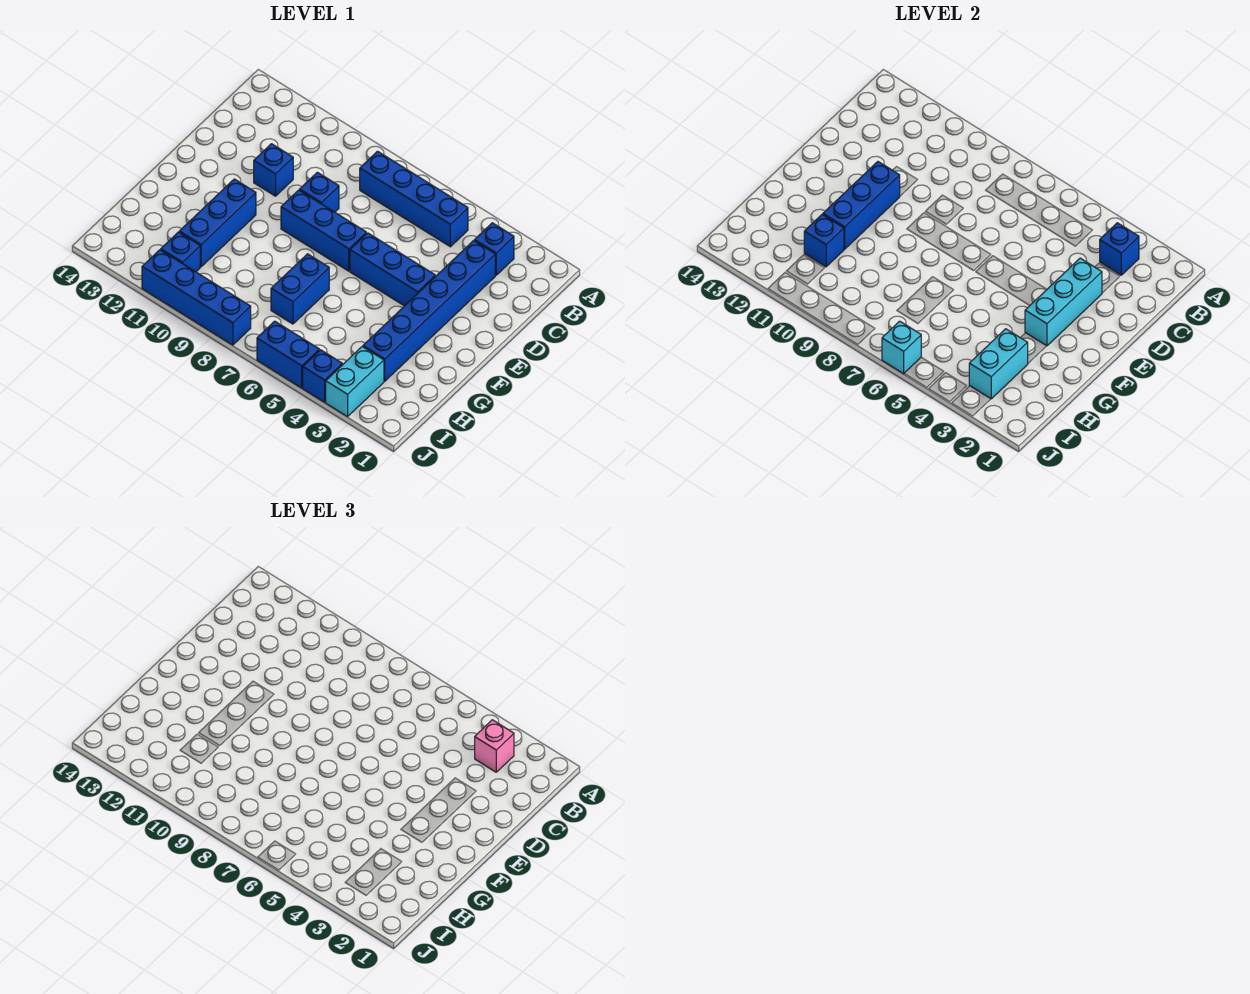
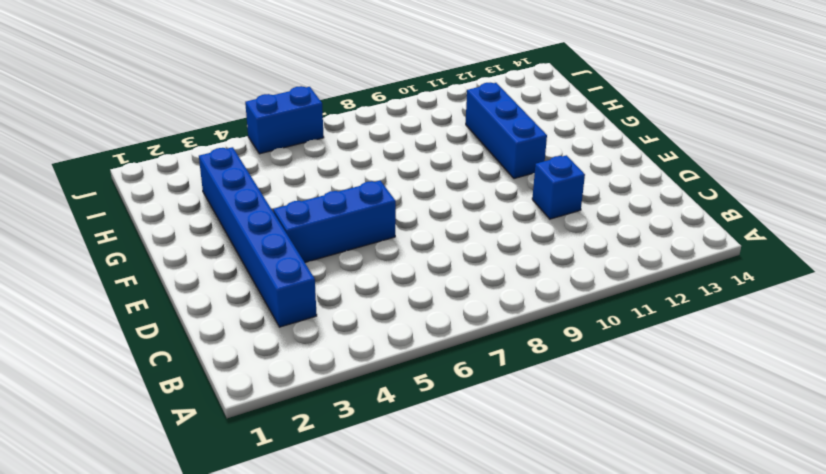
none -> blue brick B3 level 1
none -> blue brick B5:B8 level 1
none -> blue brick D9 level 1

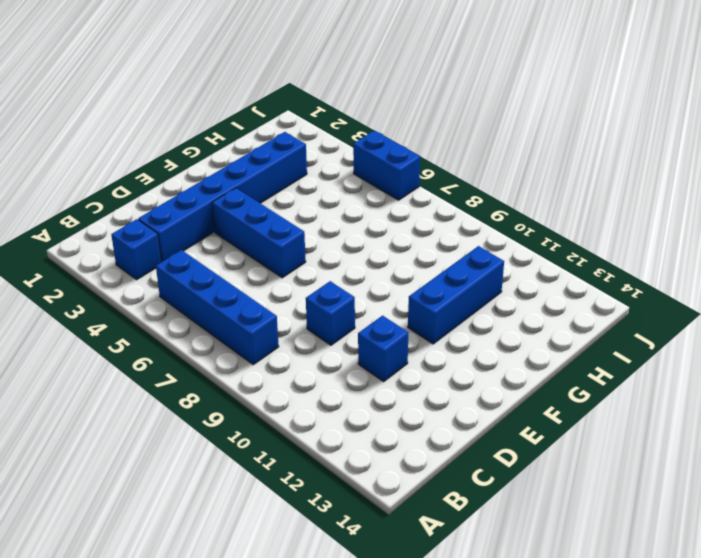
none -> blue brick E7:E9 level 1
none -> blue brick G7:H7 level 1
none -> cyan brick I3:J3 level 1

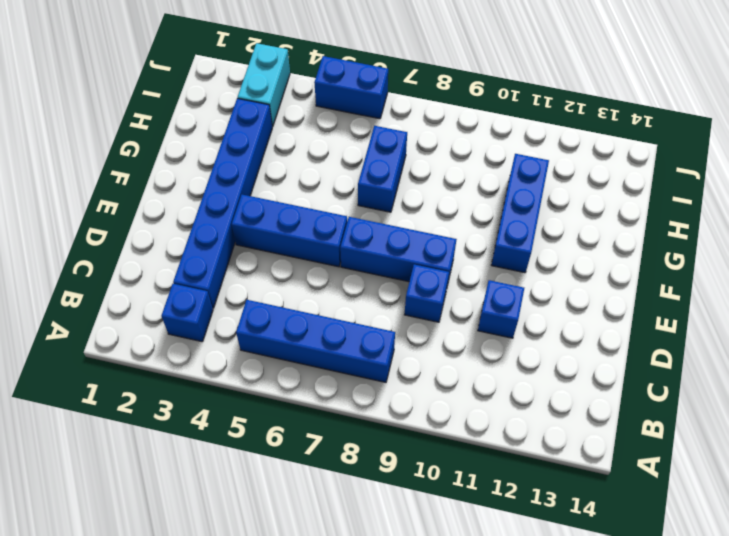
none -> blue brick I11 level 1
none -> blue brick J4 level 1
none -> blue brick J8:J11 level 1

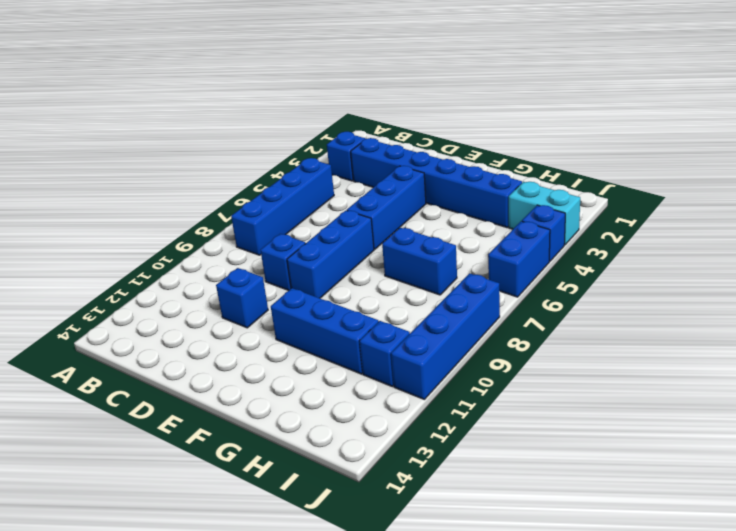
none -> blue brick B3 level 2
none -> cyan brick D3:F3 level 2
none -> blue brick E11:G11 level 2

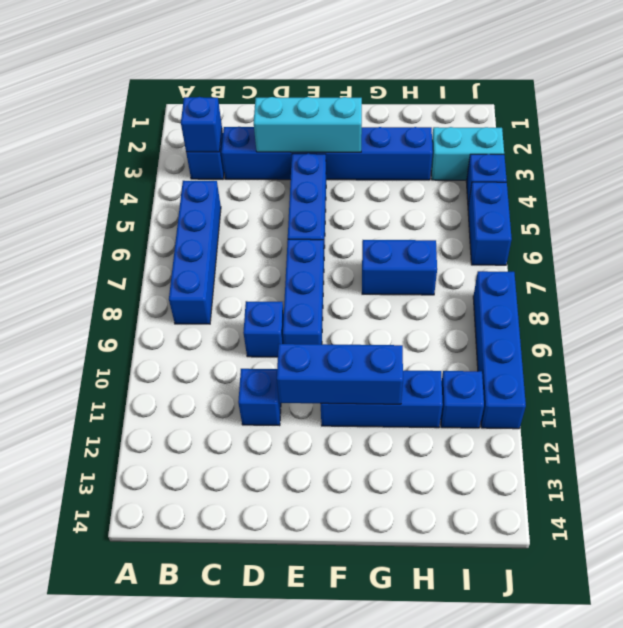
none -> cyan brick H3:I3 level 2
none -> blue brick H11 level 2
none -> cyan brick J6 level 2

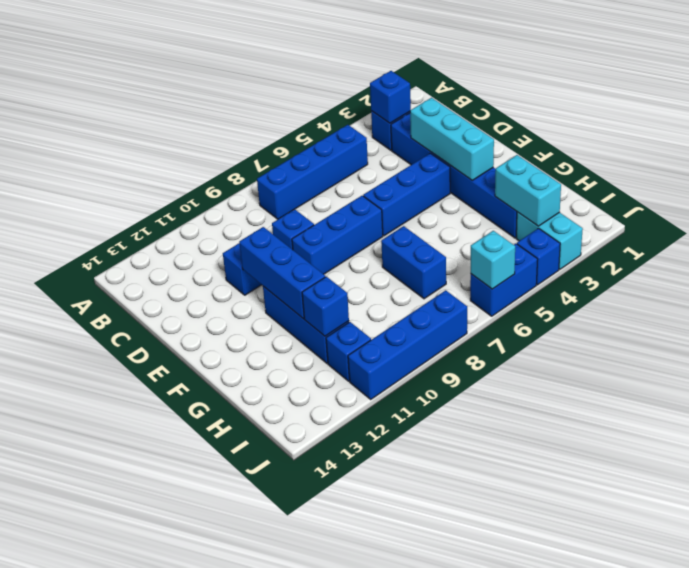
none -> pink brick B3 level 3

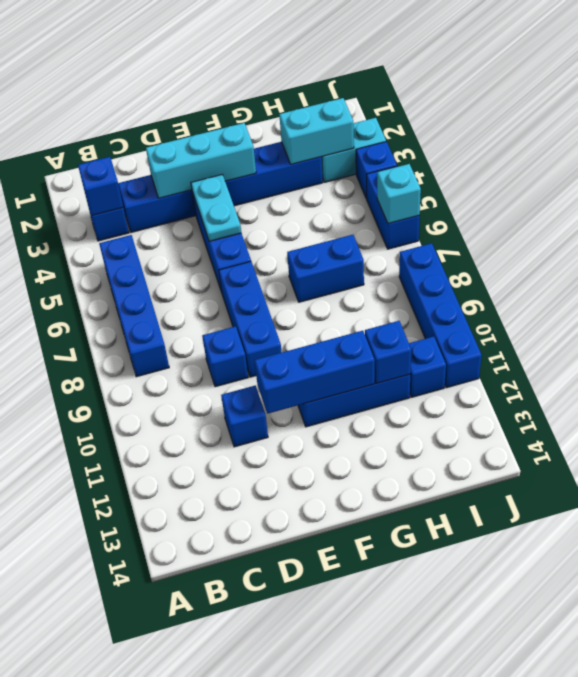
cyan plate E4:E5 level 2 -> none
none -> pink brick B3 level 3

